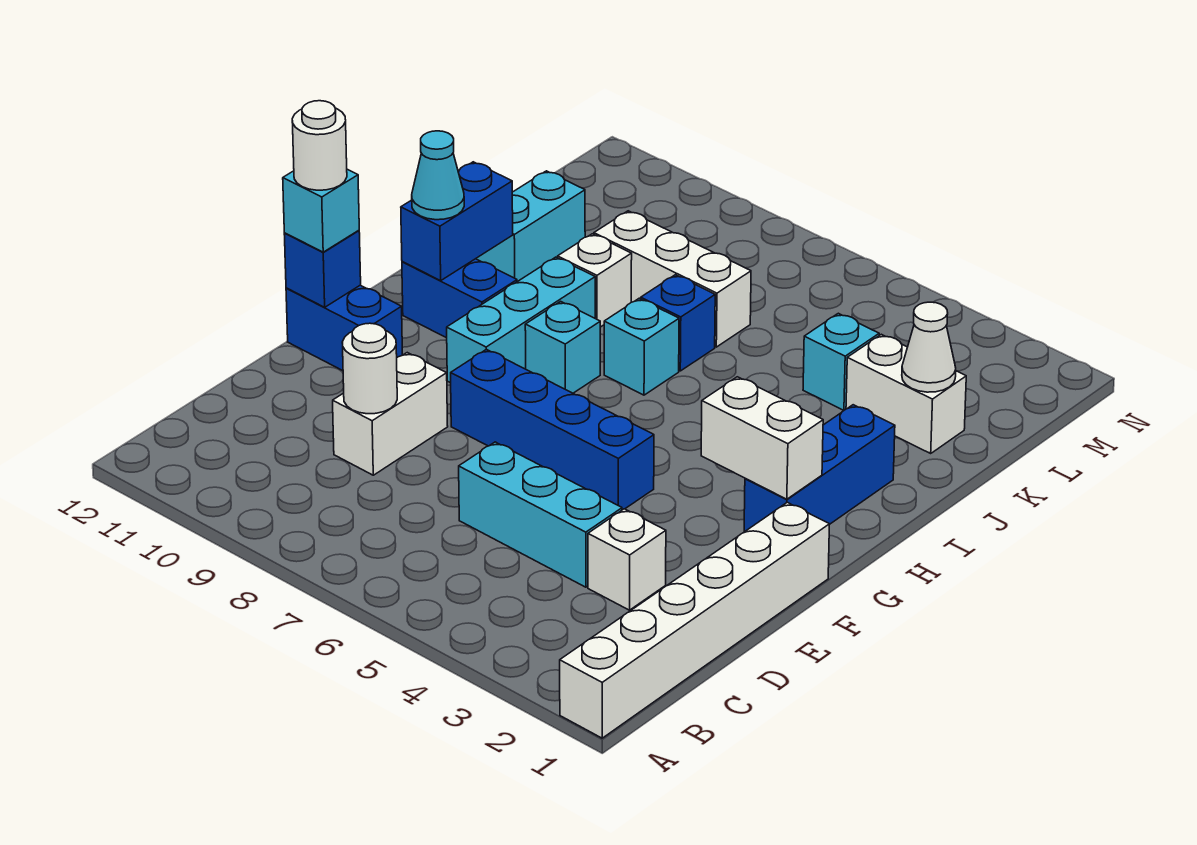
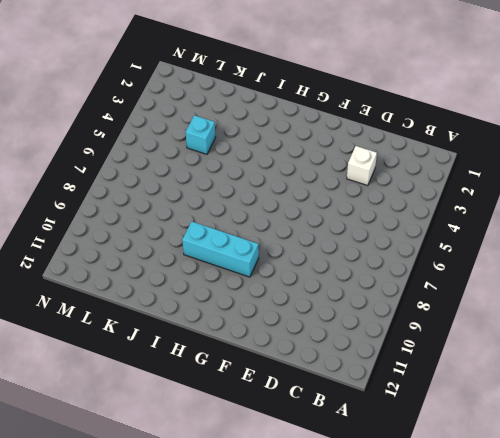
none -> white brick A1:F1 level 1
none -> cyan brick D4:D6 level 1
none -> white brick D9:E9 level 1

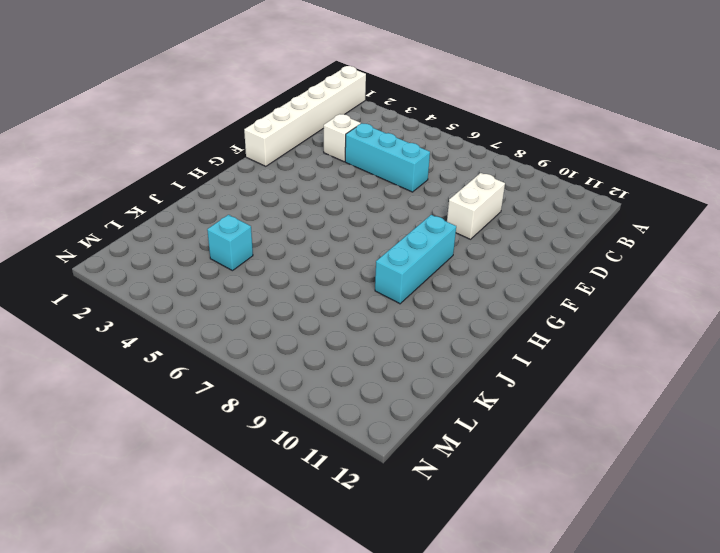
none -> blue brick F5:F8 level 1
none -> blue brick F11:F12 level 1
none -> blue brick G2:I2 level 1

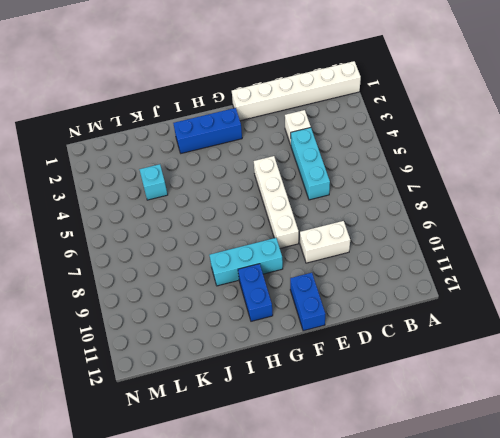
white brick F5:F8 level 1 -> blue brick F5:F8 level 1
none -> cyan brick H8 level 1
none -> cyan brick I7 level 1
none -> blue brick J7 level 1

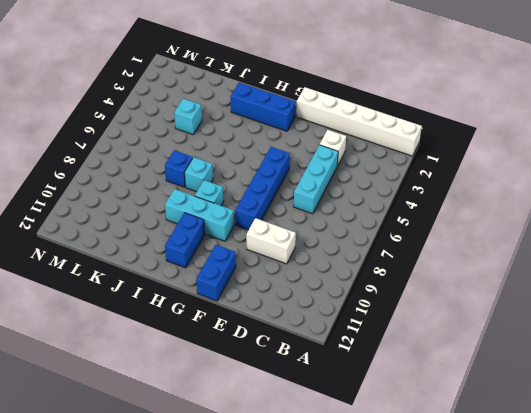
none -> white brick J9 level 1
none -> cyan brick J11:K11 level 1
none -> white brick K2:K3 level 1

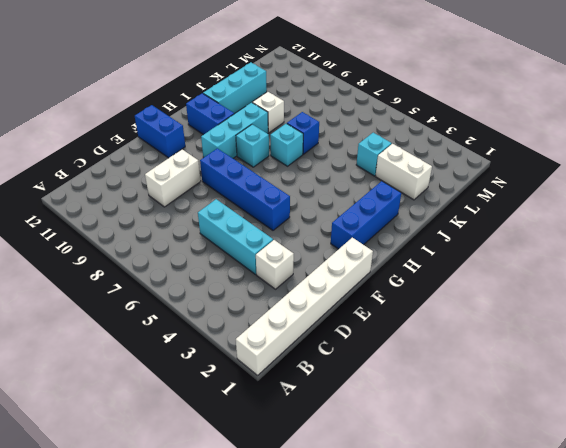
cyan brick I11:K11 level 1 -> cyan brick J11:K11 level 1
none -> white brick K7:K9 level 1
none -> white round brick D9 level 2
none -> blue brick F12 level 2

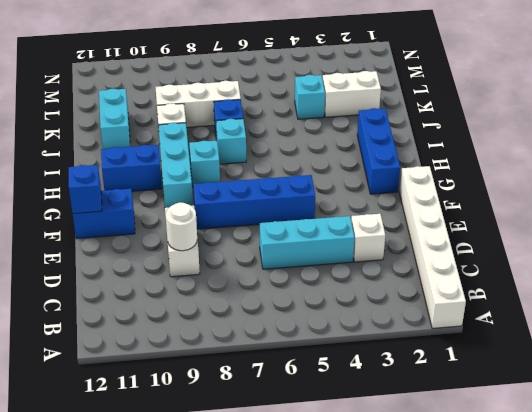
none -> white brick G2:G3 level 2
none -> blue brick H11:I11 level 2
none -> white cone K2 level 2

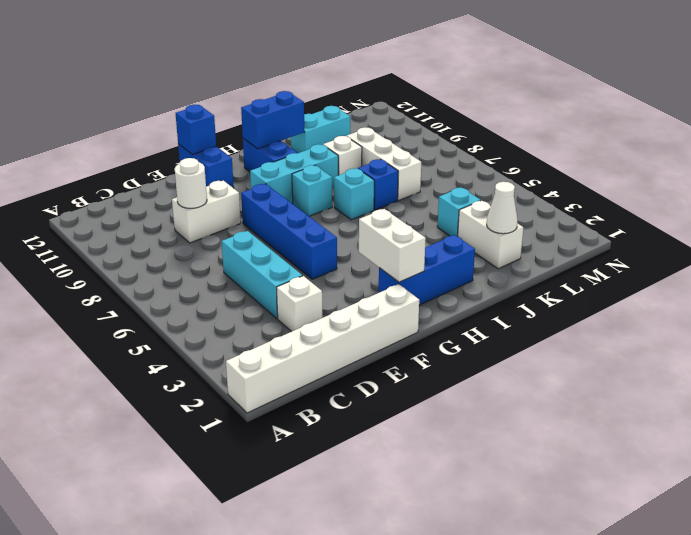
none -> cyan brick F12 level 3
none -> cyan cone H11 level 3
none -> white round brick F12 level 4

